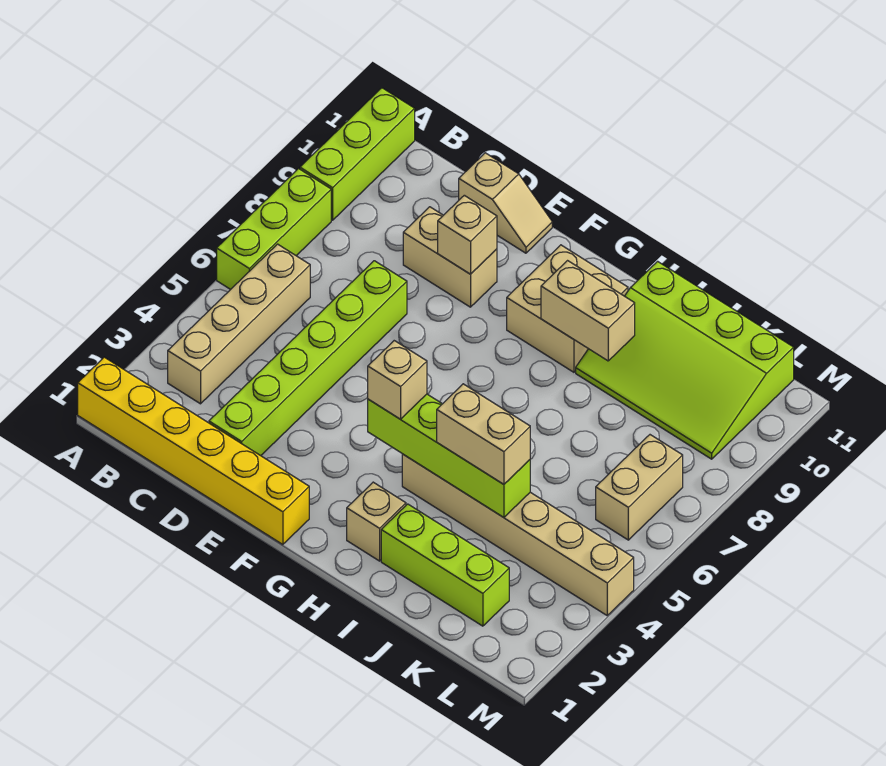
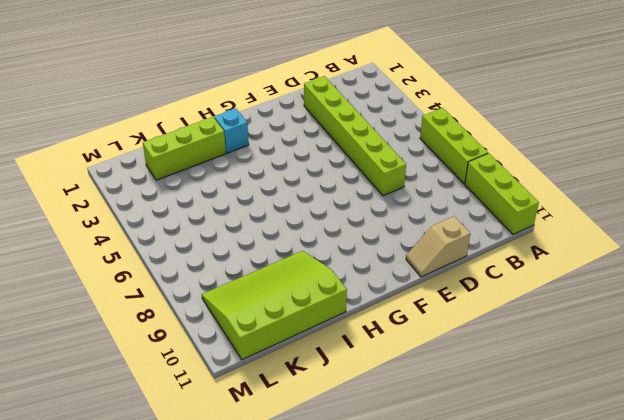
cyan brick H2 level 1 -> tan brick H2 level 1
none -> yellow brick A1:F1 level 1
none -> tan brick B3:B6 level 1
none -> tan brick D9:E9 level 1

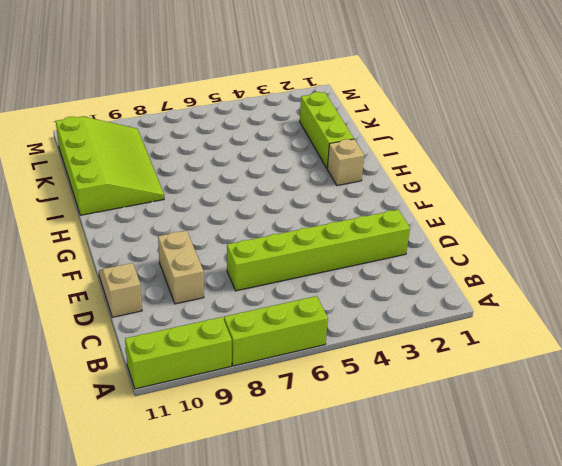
none -> yellow brick A1:F1 level 1
none -> tan brick B3:B6 level 1
none -> tan brick G9:H10 level 1

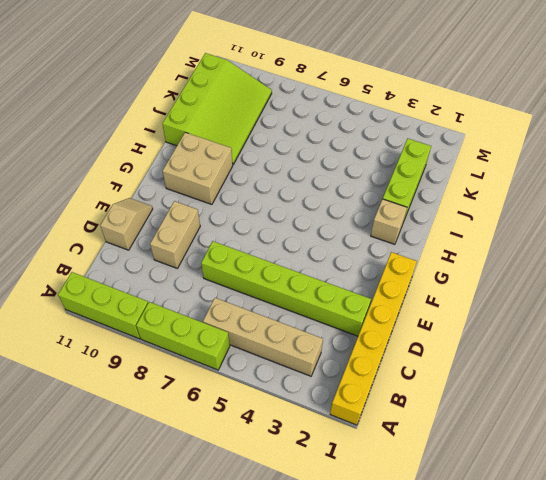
none -> tan brick H4:M4 level 1
none -> tan brick L6:L7 level 1
none -> tan brick E9 level 2

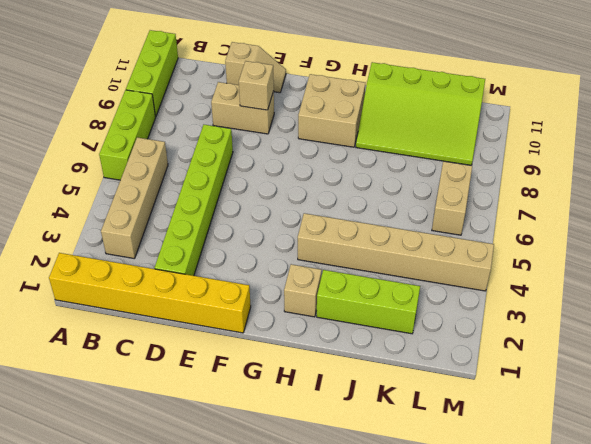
none -> lime brick G4:J4 level 2
none -> tan brick H9:I9 level 2
none -> tan brick G4 level 3

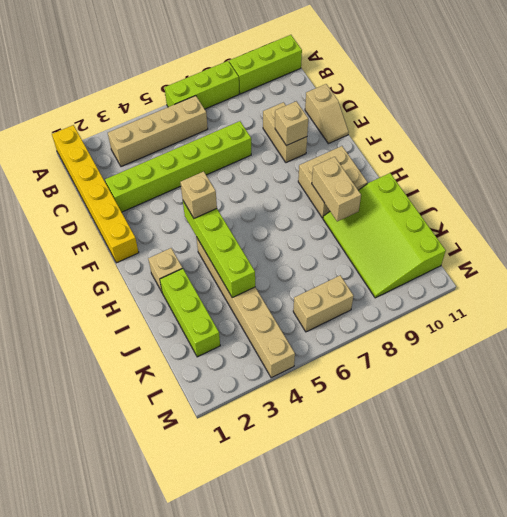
none -> tan brick I4:J4 level 3

